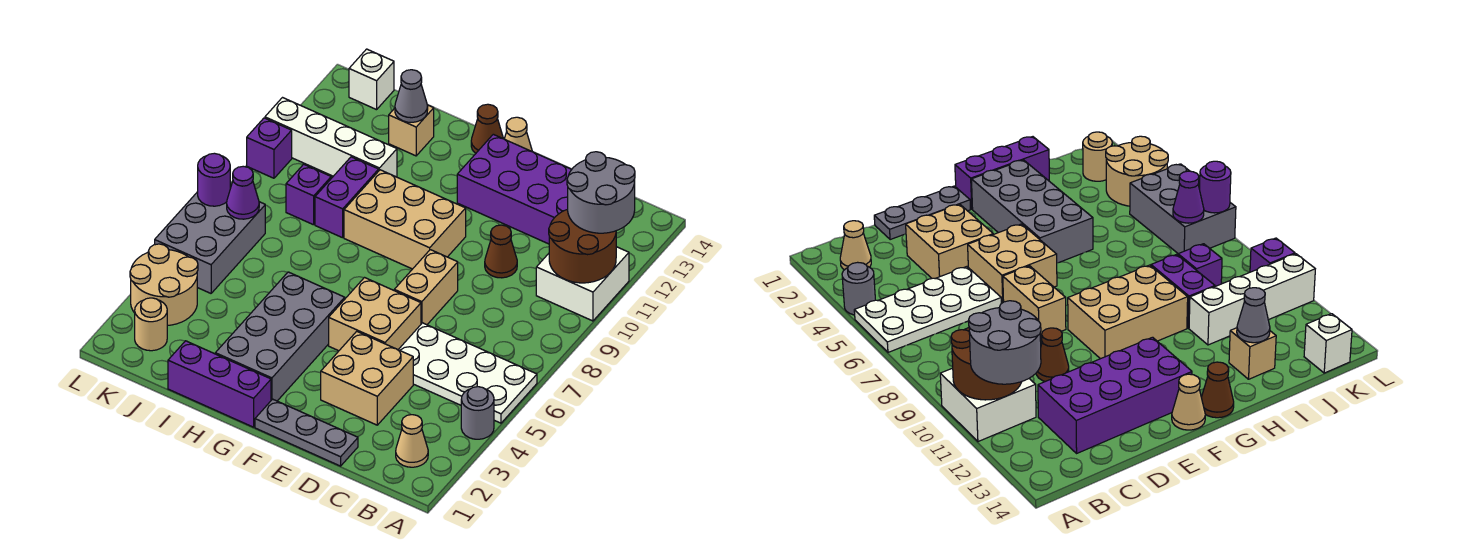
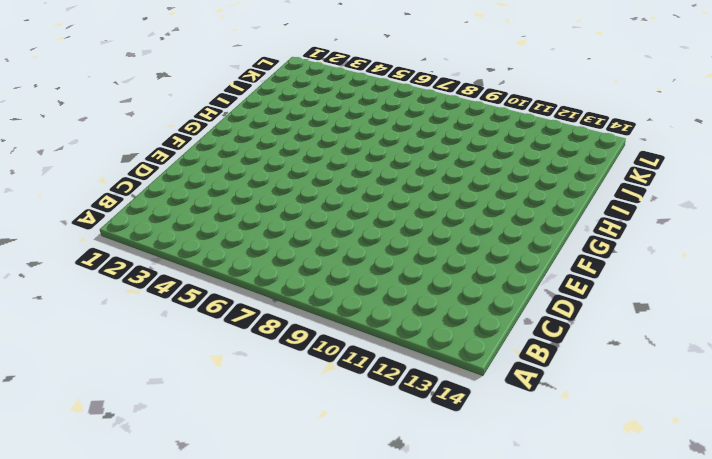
none -> grey round brick A4 level 1
none -> white plate A5:D6 level 1
none -> white brick A10:B11 level 1

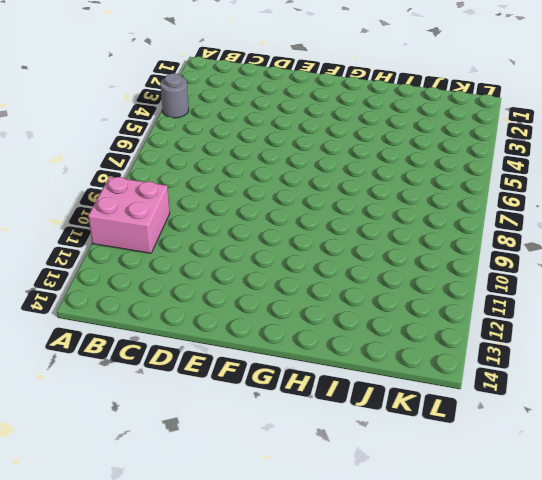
pink brick A10:B11 level 1 -> white brick A10:B11 level 1
none -> white plate A5:D6 level 1
none -> tan cone B2 level 1
none -> purple brick C12:F13 level 1

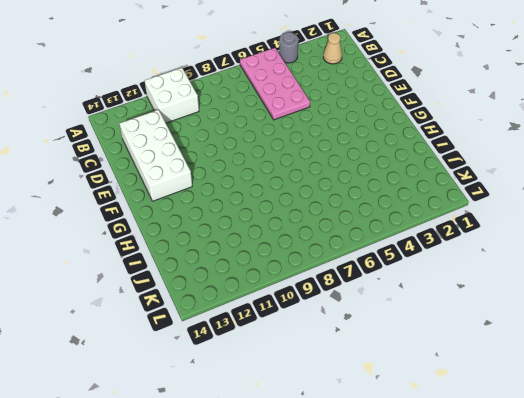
pink plate A5:D6 level 1 -> white plate A5:D6 level 1
white brick C12:F13 level 1 -> purple brick C12:F13 level 1
none -> grey plate D1:F1 level 1
none -> tan brick D3:E4 level 1
none -> brown cone D10 level 1

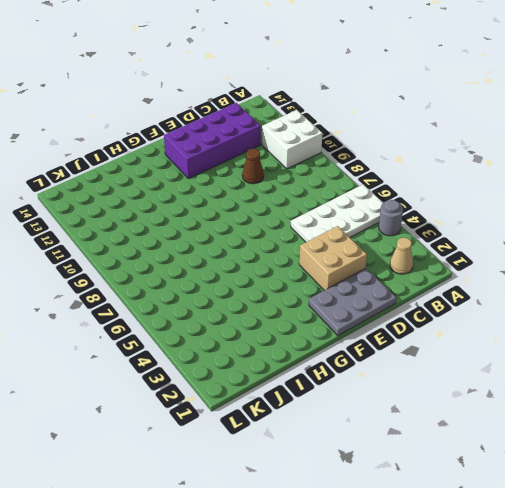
grey plate D1:F2 level 1 -> grey plate D1:F1 level 1
none -> tan brick E5:F6 level 1
none -> tan brick E7:E8 level 1
none -> tan brick F9:H10 level 1

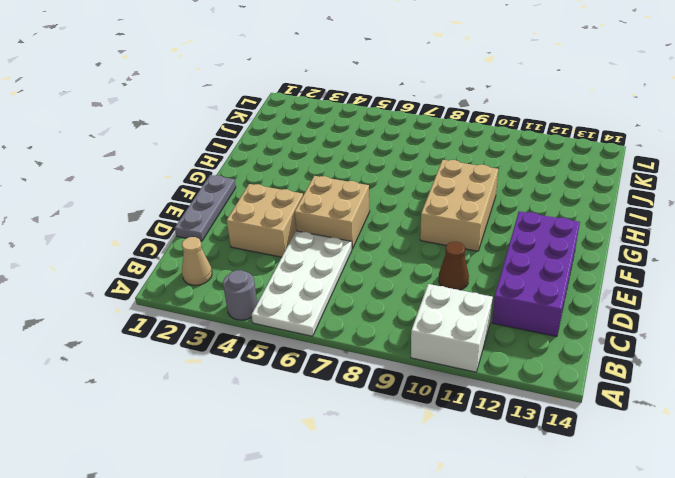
none -> tan brick E7:E8 level 1
none -> tan cone F14 level 1
none -> purple brick G1:I1 level 1

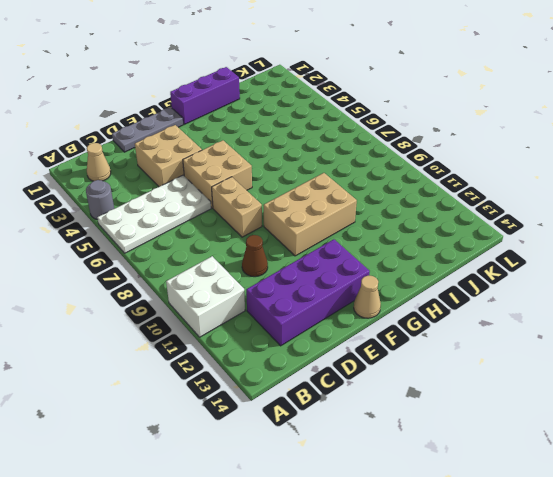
none -> grey brick G2:H5 level 1
none -> brown cone G14 level 1
none -> purple brick I9:I10 level 1

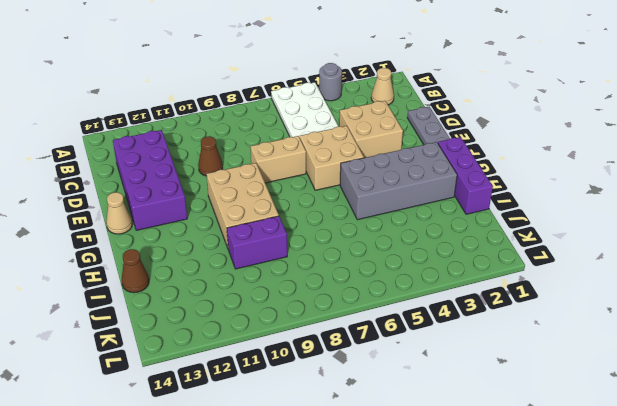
brown cone I14 level 1 -> brown cone G14 level 1
none -> white brick A10:B11 level 1
none -> white brick I11:L11 level 1
none -> tan brick I13 level 1

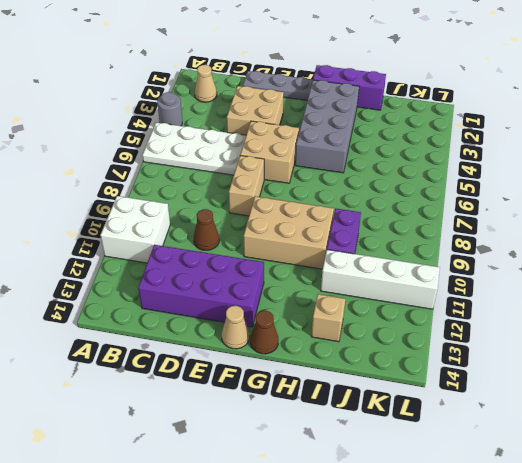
none -> purple brick J9 level 1
none -> tan round brick K2 level 1
none -> tan round brick K3:L4 level 1

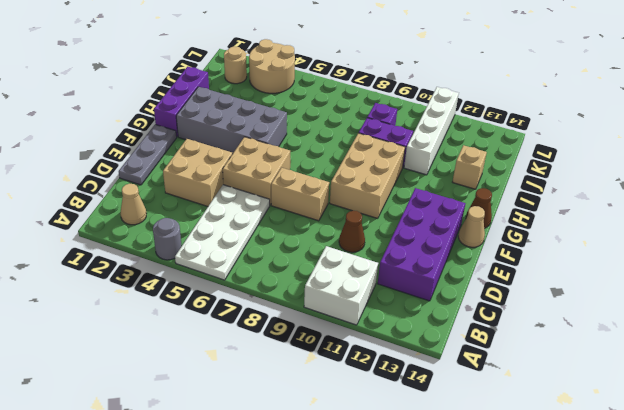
none -> grey brick K5:L7 level 1
none -> white brick K14 level 1
none -> purple brick L10 level 1

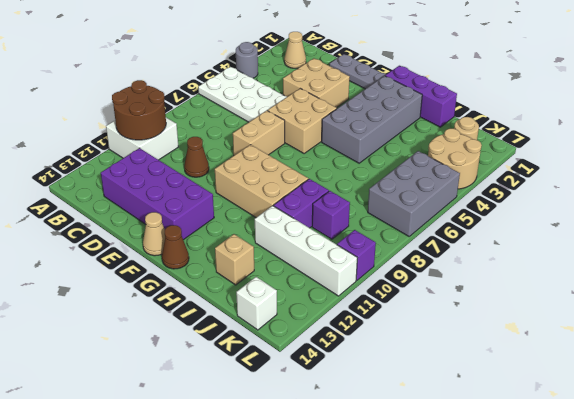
none -> grey cone I13 level 2
none -> purple cone K7 level 2
none -> purple round brick L7 level 2

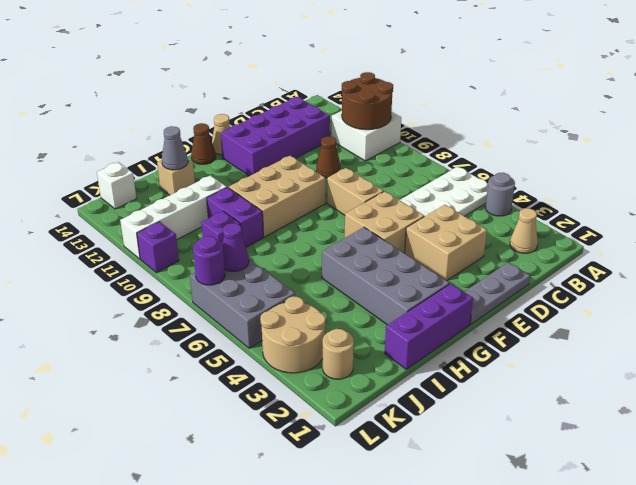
none -> grey round brick A11:B12 level 3

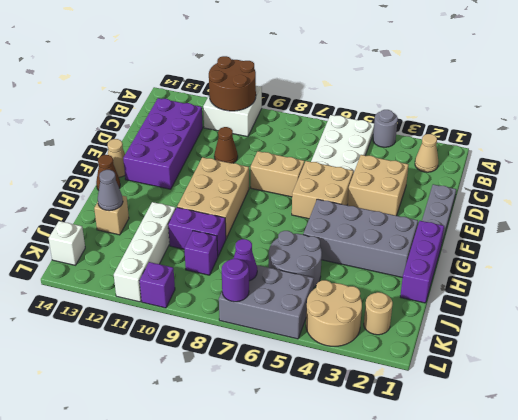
grey round brick I5:J6 level 1 -> grey round brick A11:B12 level 3

